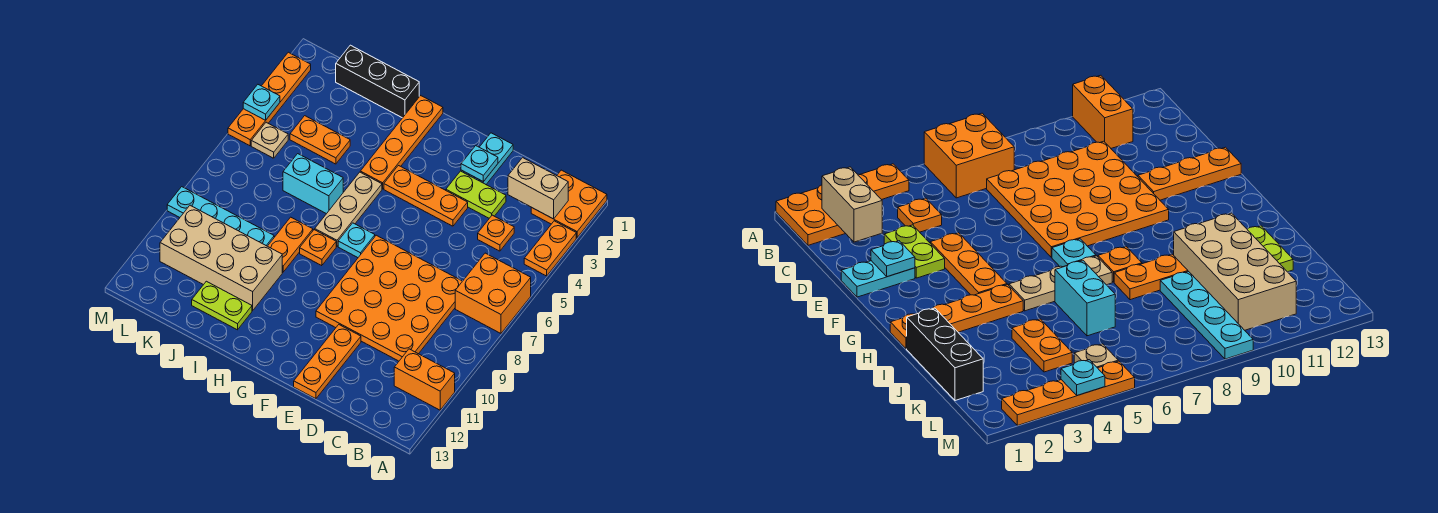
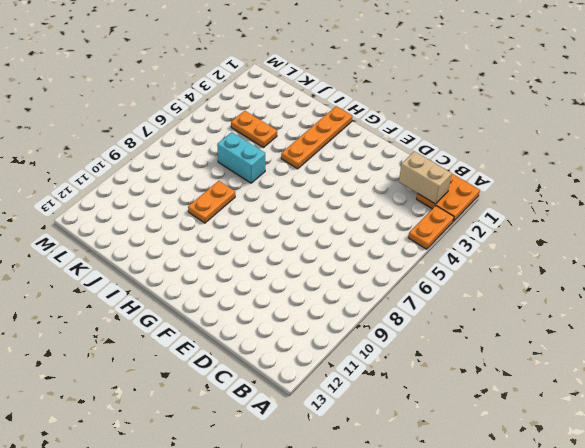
none -> orange brick A6:B7 level 1
none -> orange brick A11:B11 level 1
none -> orange plate C4 level 1

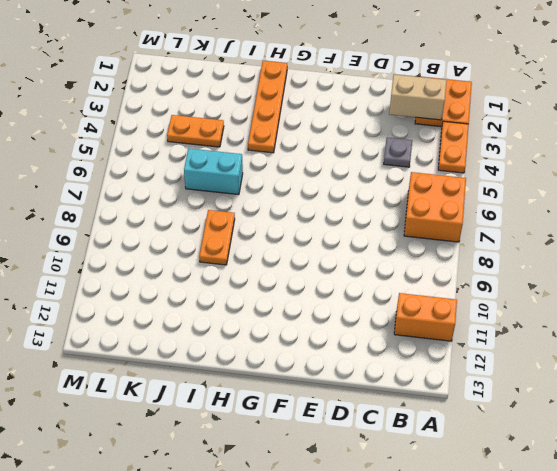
grey plate C4 level 1 -> orange plate C4 level 1
none -> orange plate C7:F10 level 1
none -> lime plate D3:E3 level 1
none -> cyan plate E1:E2 level 1

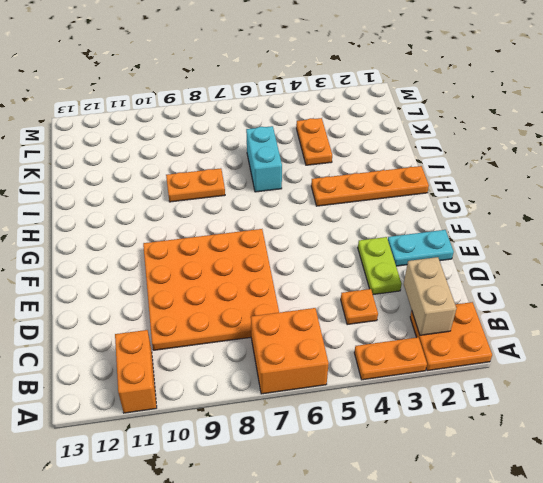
none -> orange plate E4:G4 level 1
none -> orange plate E11:E13 level 1
none -> cyan plate G7 level 1

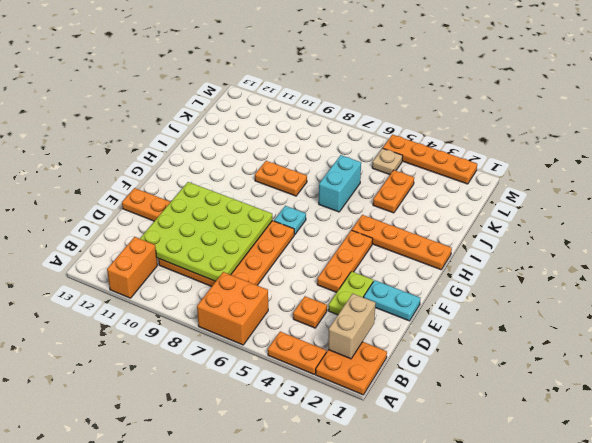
lime plate C8:F11 level 2 -> none
none -> tan plate H5:H7 level 1
none -> orange plate H8 level 1
none -> black brick I1:K1 level 1

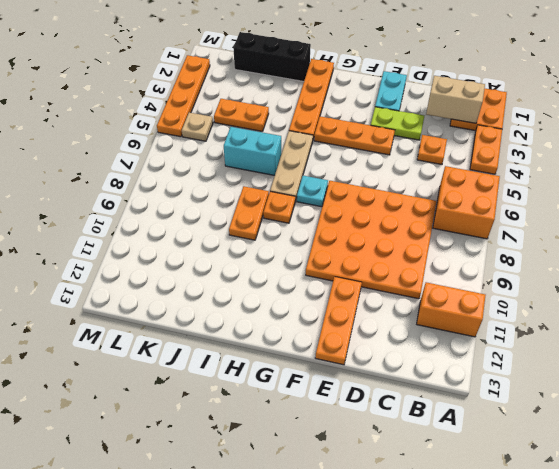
none -> tan brick I10:L11 level 1
none -> lime plate I12:J12 level 1
none -> cyan plate J9:M9 level 1

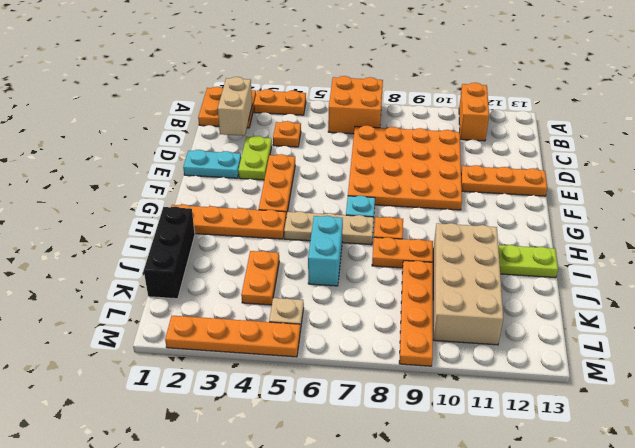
lime plate I12:I13 level 1 -> lime plate I12:J12 level 1
orange plate J9:M9 level 1 -> cyan plate J9:M9 level 1
none -> cyan plate E2 level 2
none -> cyan plate M4 level 2

